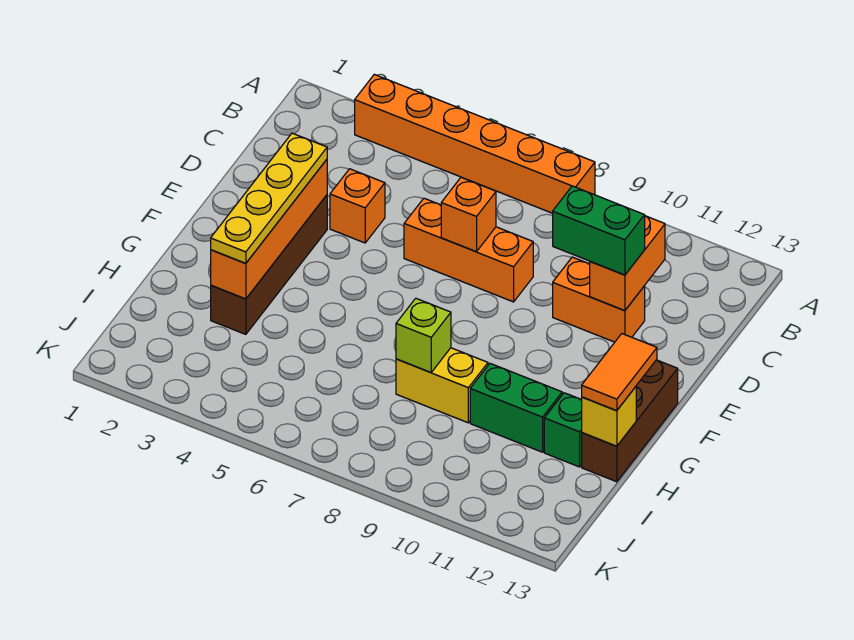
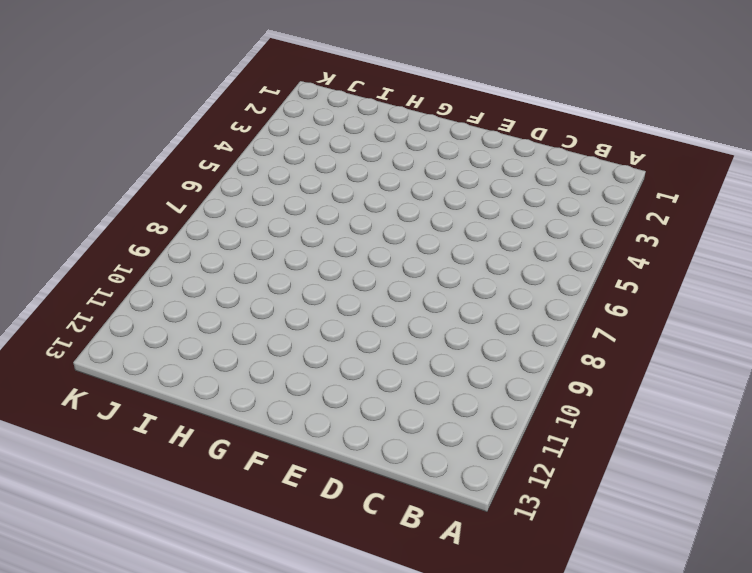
none -> orange brick A3:A8 level 1
none -> orange brick D4 level 1
none -> orange brick D6:D8 level 1

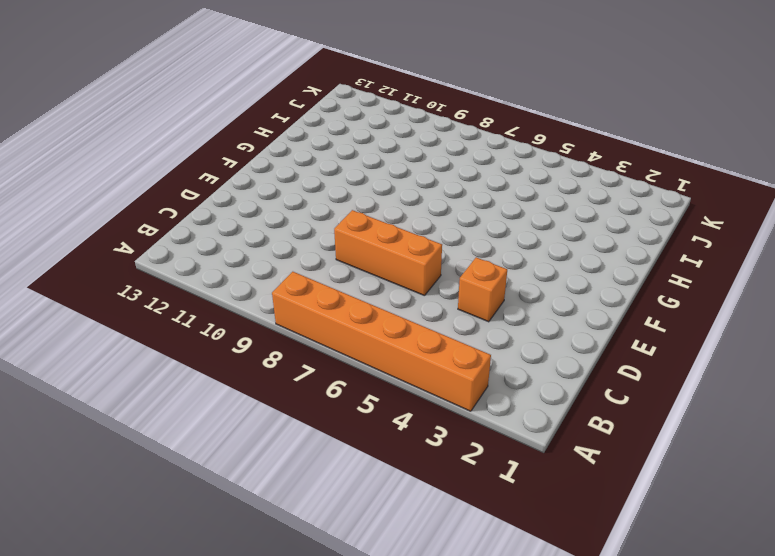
none -> orange brick D10:D11 level 1
none -> brown brick E3:H3 level 1
none -> brown brick F13:H13 level 1

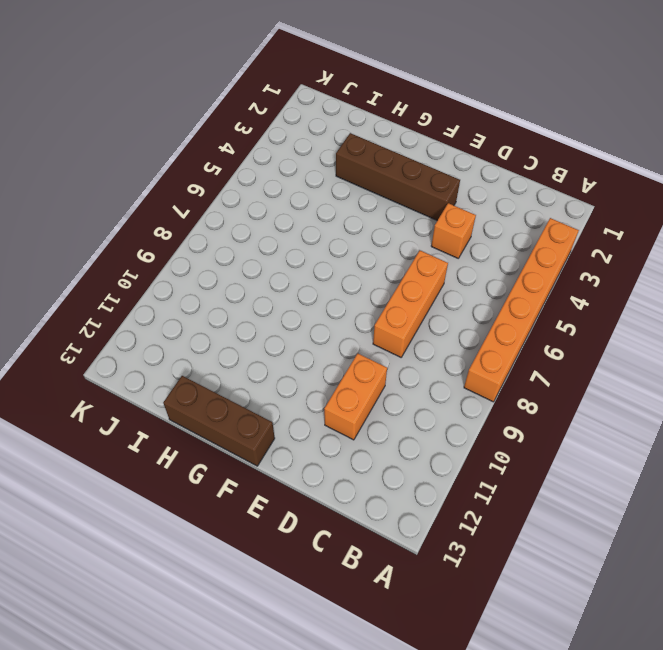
none -> yellow brick H8:H9 level 1
none -> green brick H10:H11 level 1
none -> green brick H12 level 1

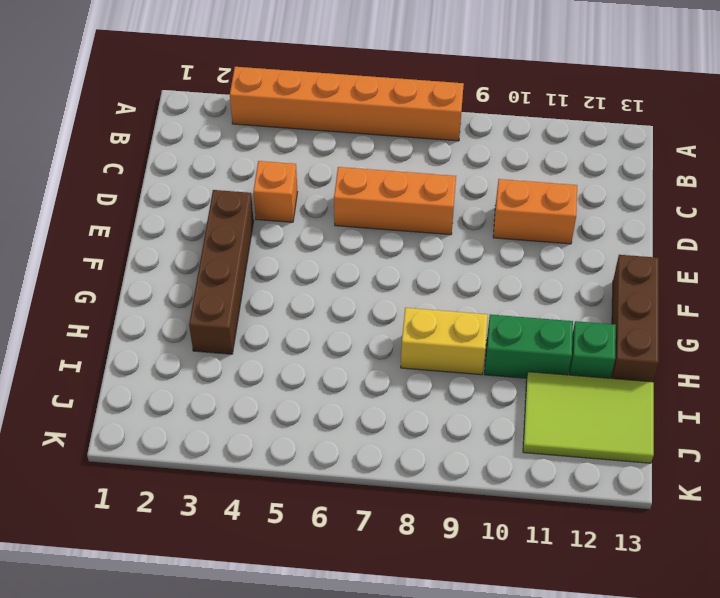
lime tile I11:J13 level 1 -> none
none -> orange brick C11:D11 level 2
none -> orange brick D7 level 2
none -> orange brick E3:H3 level 2

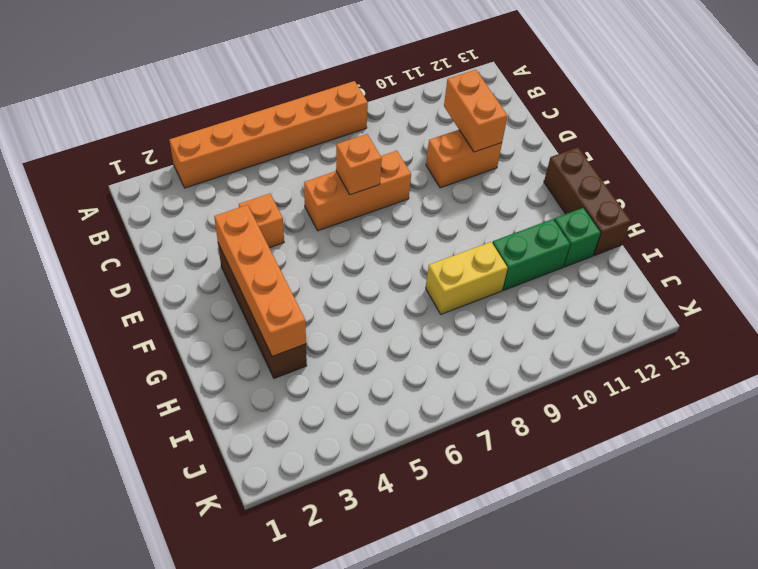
none -> lime brick H8 level 2
none -> yellow brick H13 level 2
none -> green brick D10:D11 level 3

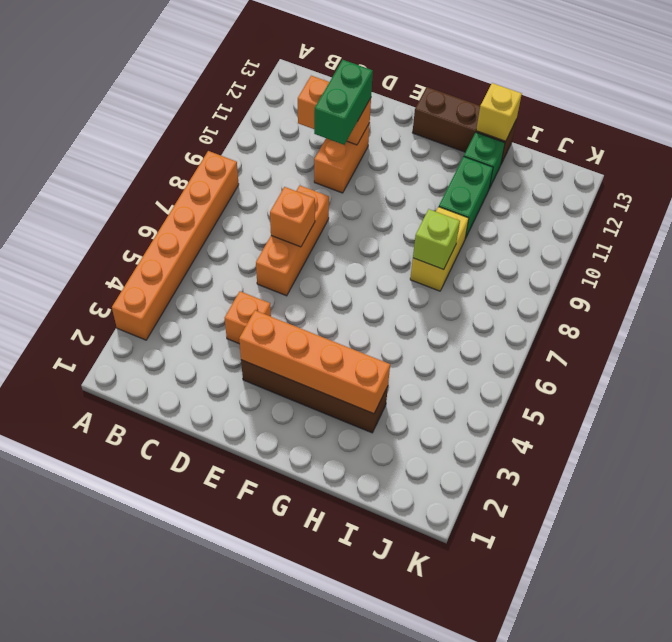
none -> yellow plate E3:H3 level 3
none -> orange tile G13:H13 level 3

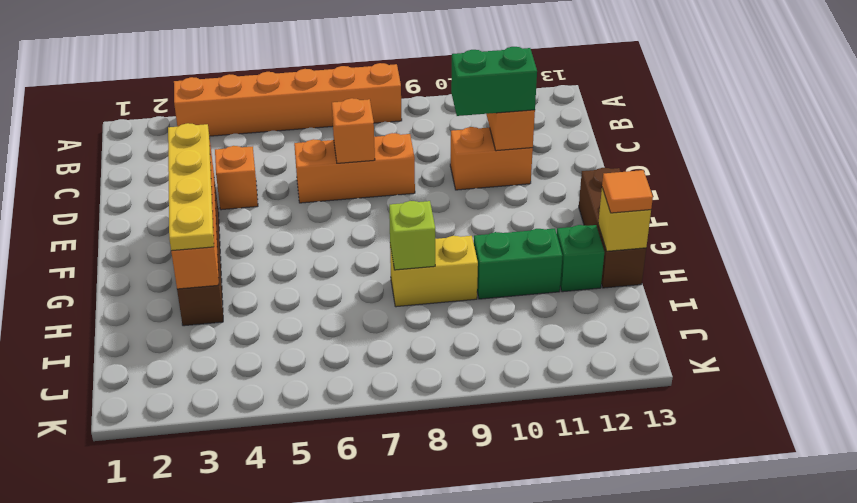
orange tile H13 level 3 -> orange tile G13:H13 level 3

